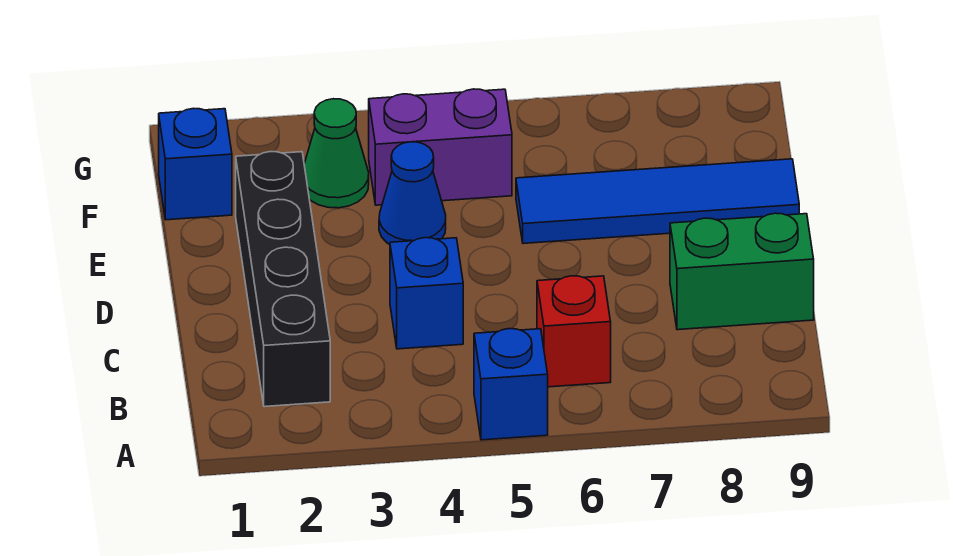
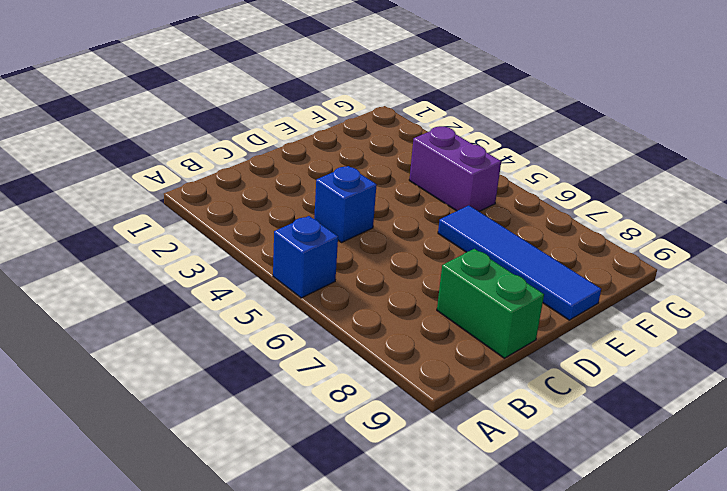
none -> black brick B2:E2 level 1
none -> red brick B6 level 1

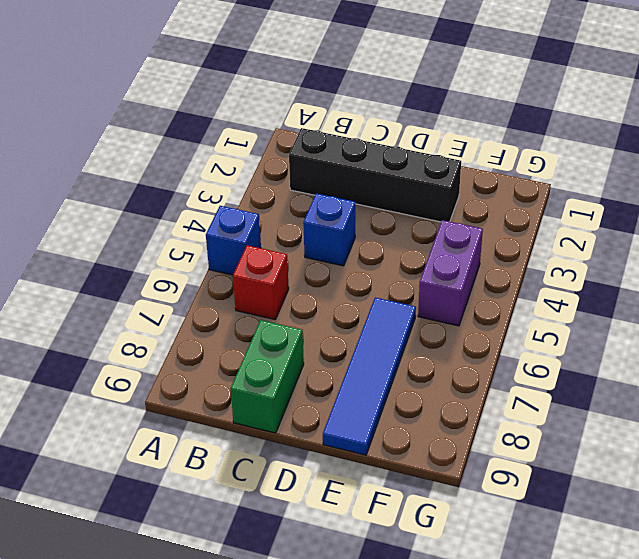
none -> blue cone E4 level 1
none -> blue brick F1 level 1

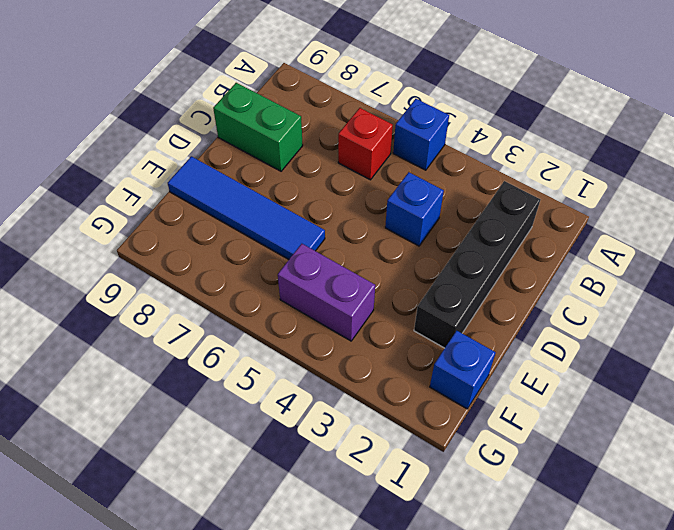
none -> blue cone E4 level 1
none -> green cone F3 level 1

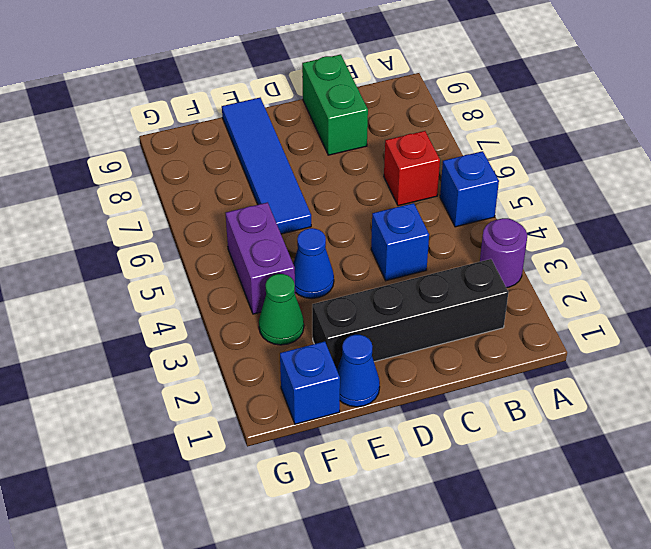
purple round brick A3 level 1 -> none
blue cone E1 level 1 -> none

